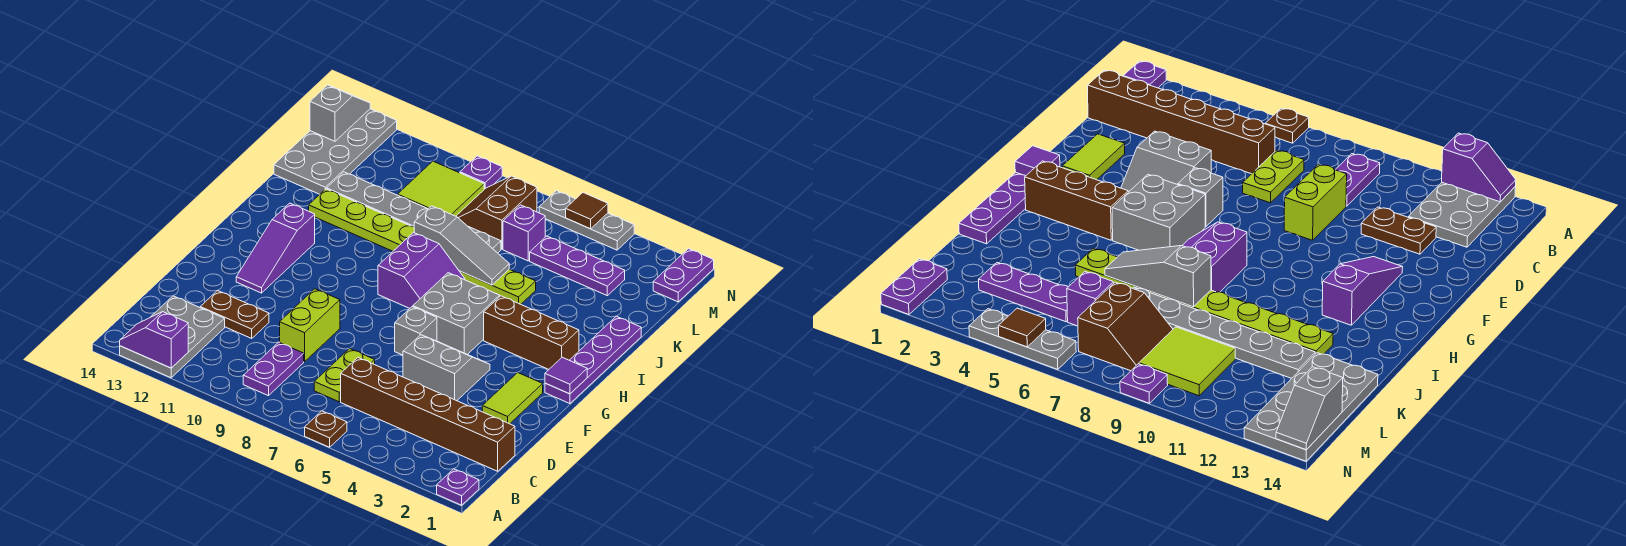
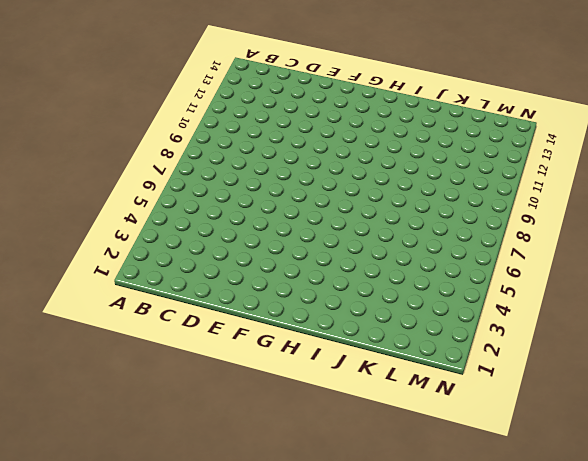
none -> purple plate A1 level 1
none -> brown plate A6 level 1
none -> grey plate A12:C13 level 1
none -> purple plate B9:C9 level 1

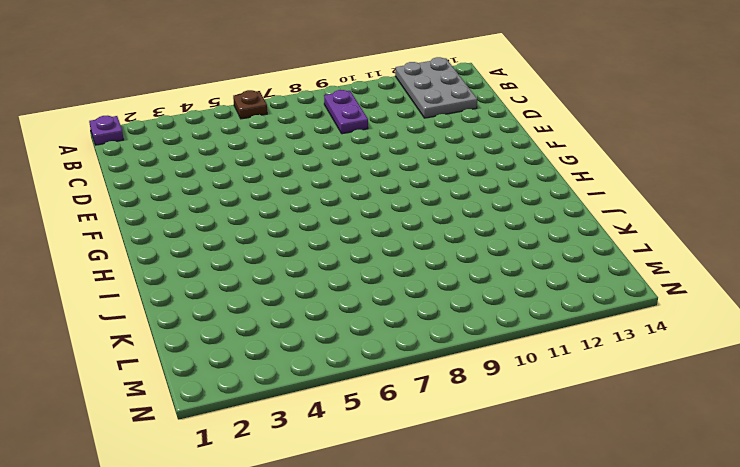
none -> brown brick C1:C6 level 1
none -> lime plate C7:D7 level 1
none -> lime brick D9:E9 level 1
none -> brown plate D11:D12 level 1

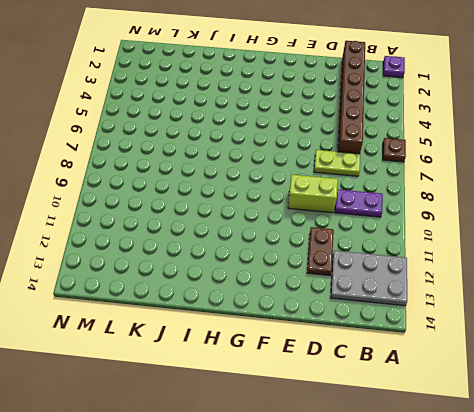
none -> lime tile E2:F2 level 1
none -> grey slope E4:F5 level 1 top E
none -> grey brick F6 level 1
none -> purple slope F12:H12 level 1 top H

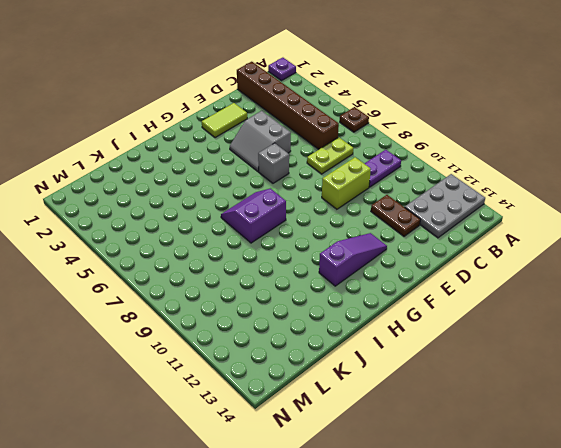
none -> purple plate G1:J1 level 1
none -> grey brick G5:H6 level 1
none -> brown brick H2:H4 level 1
none -> lime plate J5:J12 level 1

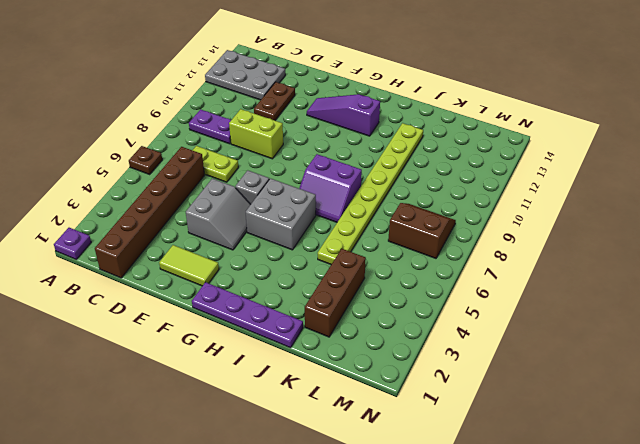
brown brick K2:K4 level 1 -> brown brick H2:H4 level 1
none -> grey plate K7:K12 level 1
none -> grey plate K13:N14 level 1
none -> purple plate L3:L5 level 1
none -> purple brick L6 level 1

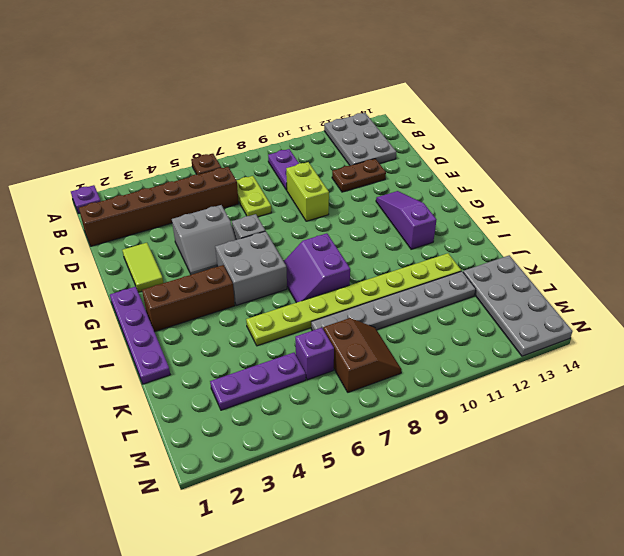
none -> lime tile L9:M10 level 1
none -> purple plate M1:N1 level 1
none -> grey plate N4:N6 level 1
none -> purple plate N9 level 1

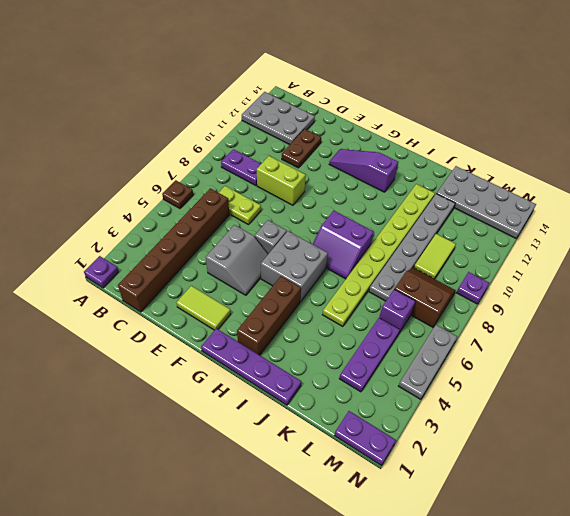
lime tile L9:L10 level 1 -> lime tile L9:M10 level 1
none -> purple slope A12:A13 level 2 top 12
none -> purple tile G1 level 2
none -> grey slope J6:J8 level 2 top 8
none -> grey slope M14:N14 level 2 top M

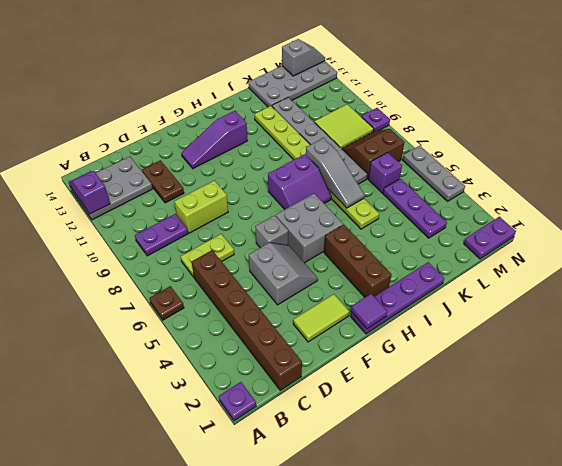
none -> brown tile N5 level 2

